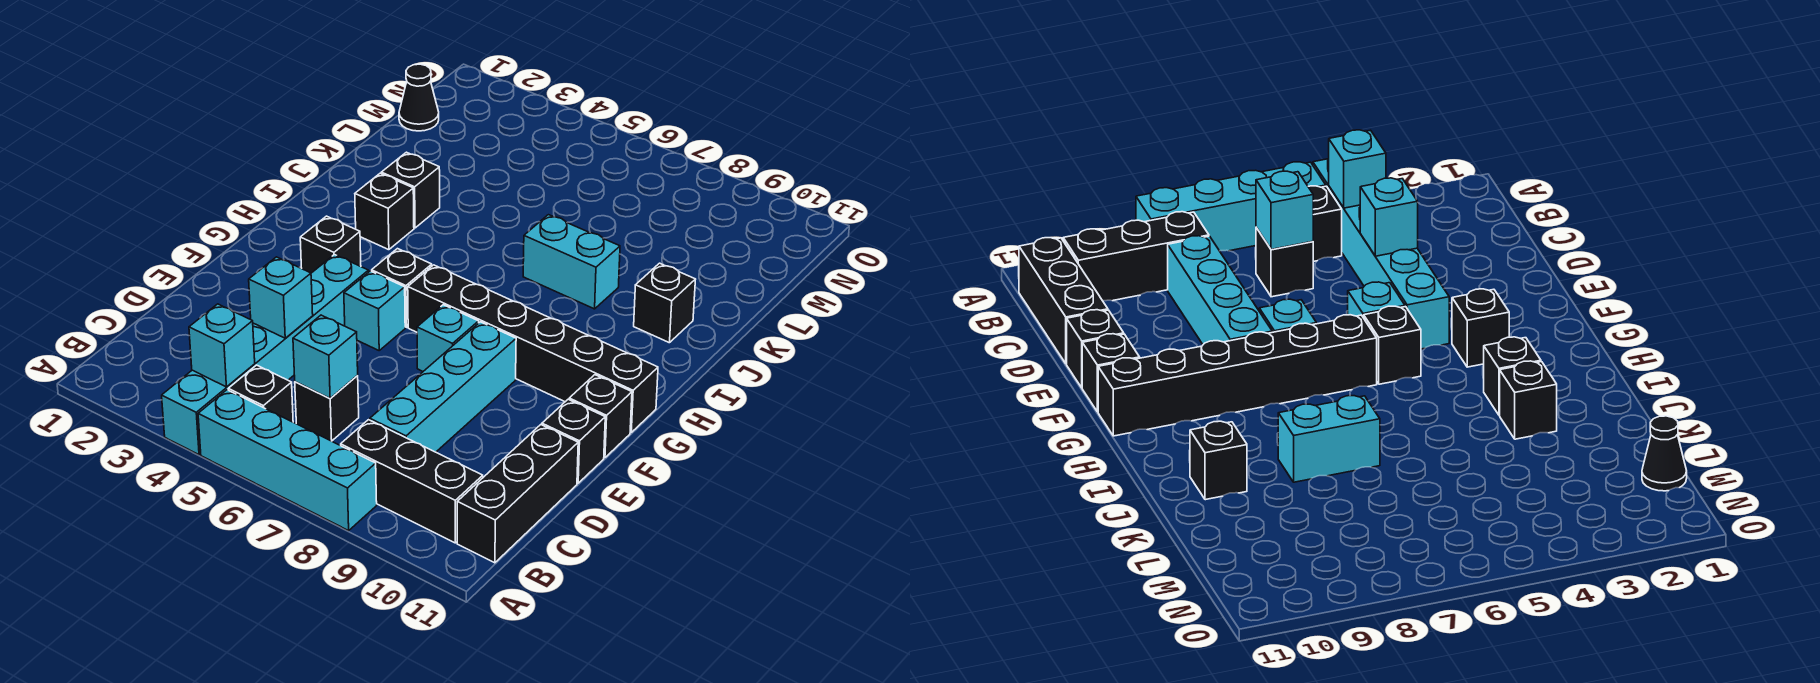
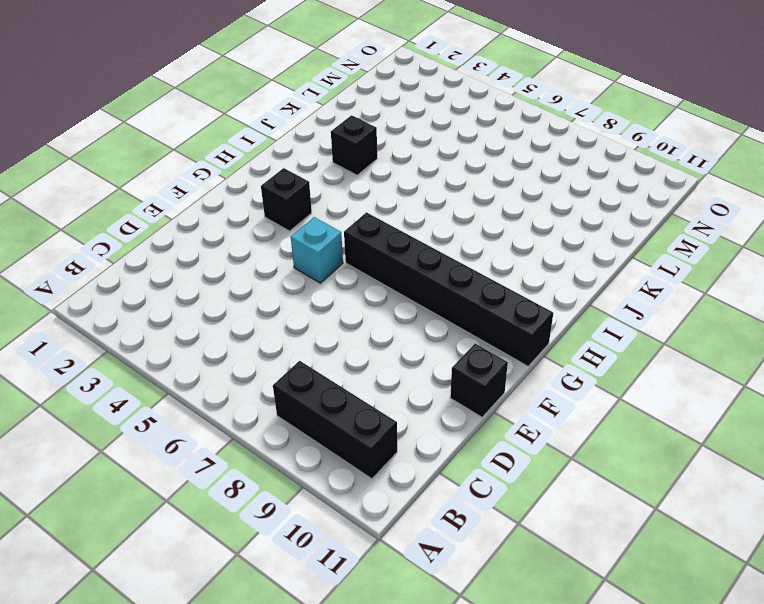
none -> cyan brick A4:F4 level 1
none -> cyan brick A5:A8 level 1
none -> black brick B5 level 1

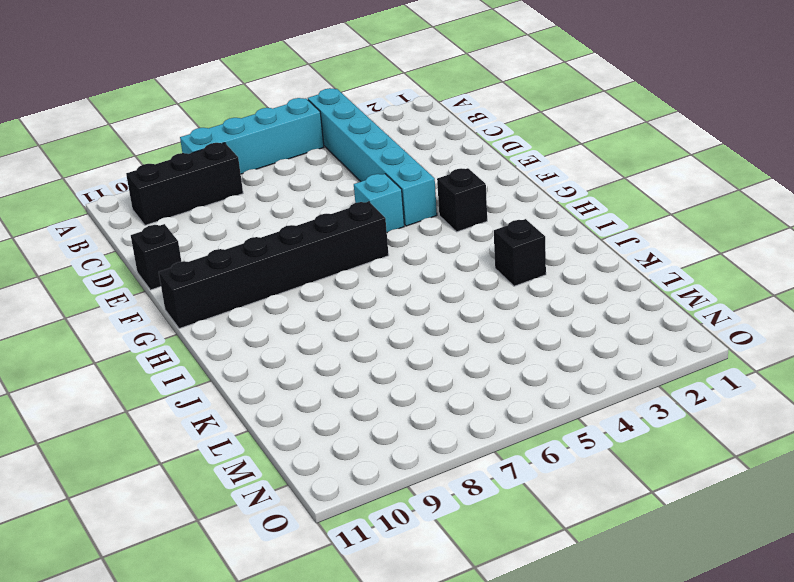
none -> black brick B5 level 1
none -> black brick B11:D11 level 1
none -> black brick C6 level 1

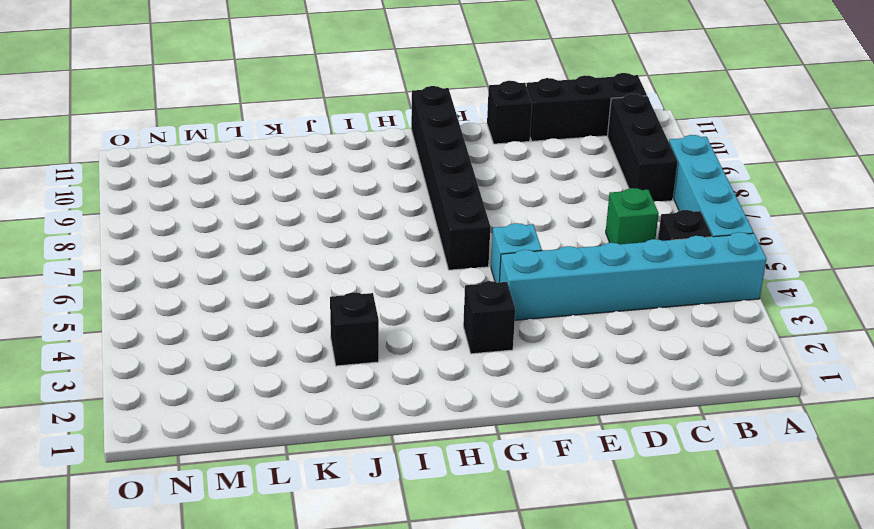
green brick C6 level 1 -> black brick C6 level 1
none -> cyan brick C8:F8 level 1
none -> cyan brick F7 level 1
none -> black brick F11 level 1

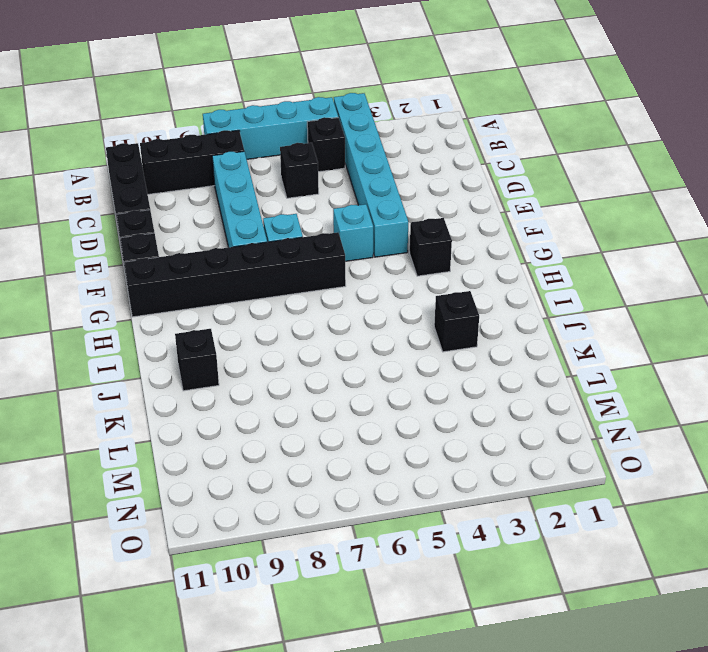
none -> black brick G5 level 1
none -> black brick I3 level 1
none -> cyan brick J7:J8 level 1

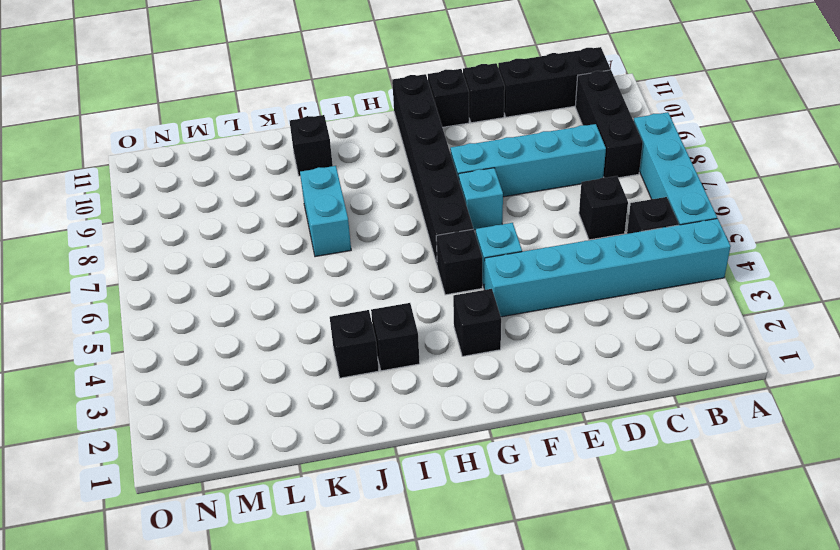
none -> black cone M1 level 1
none -> cyan brick B4 level 2
none -> cyan brick C6 level 2

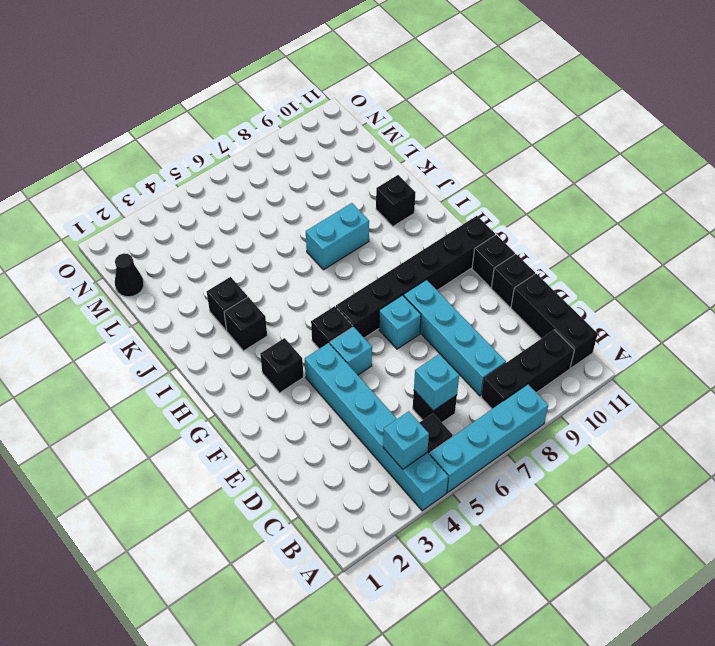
none -> cyan brick D4 level 2

